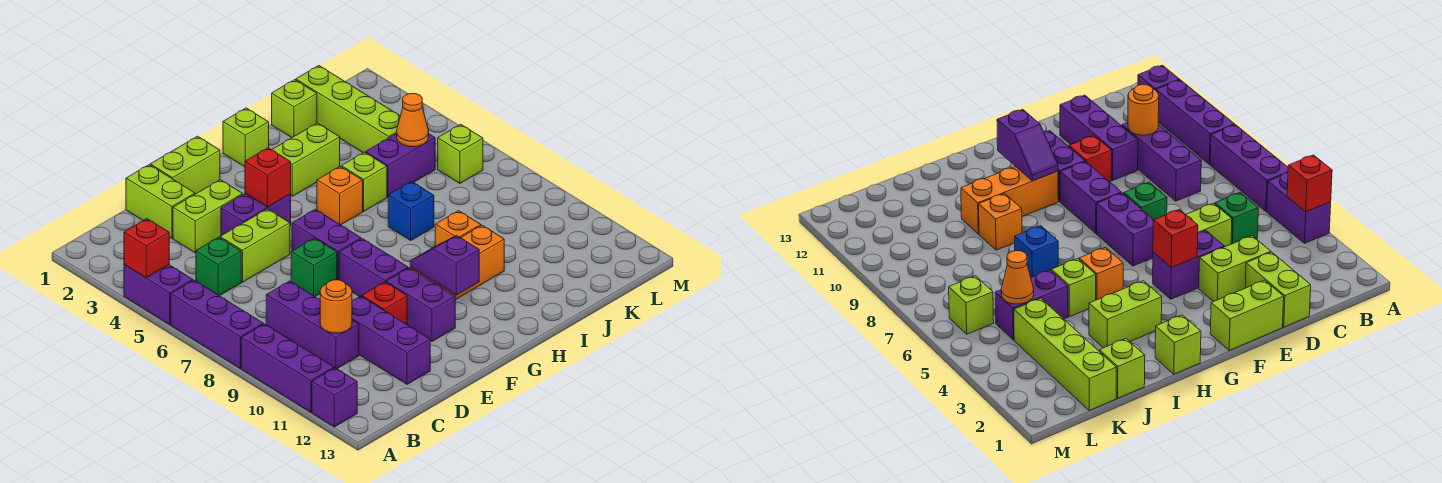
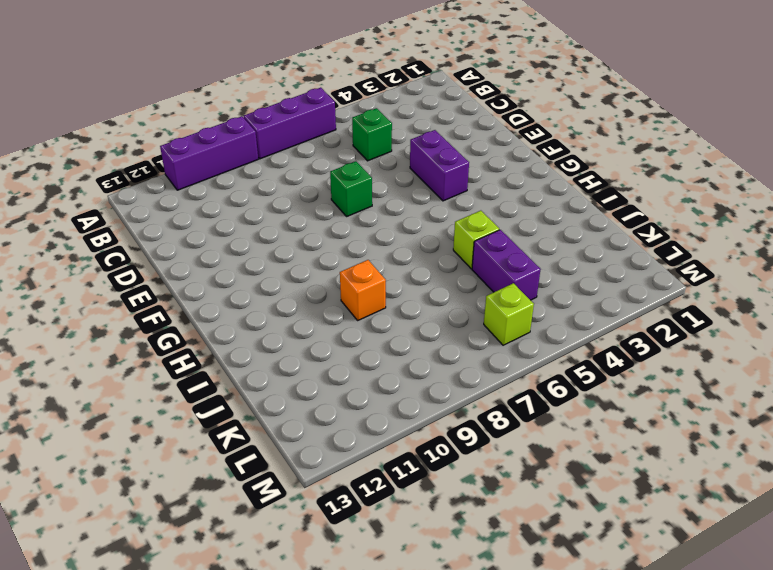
none -> purple brick A4:A5 level 1
none -> purple brick A12 level 1
none -> purple brick C8:C10 level 1
none -> lime brick D1:D2 level 1

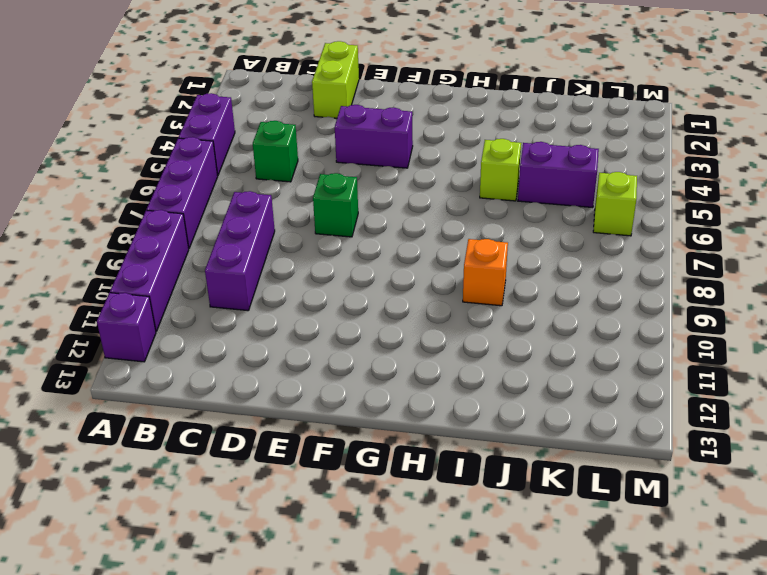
none -> lime brick D3:E3 level 1
none -> lime brick D5:E5 level 1
none -> purple brick D10:D12 level 1
none -> lime brick E1:F1 level 1

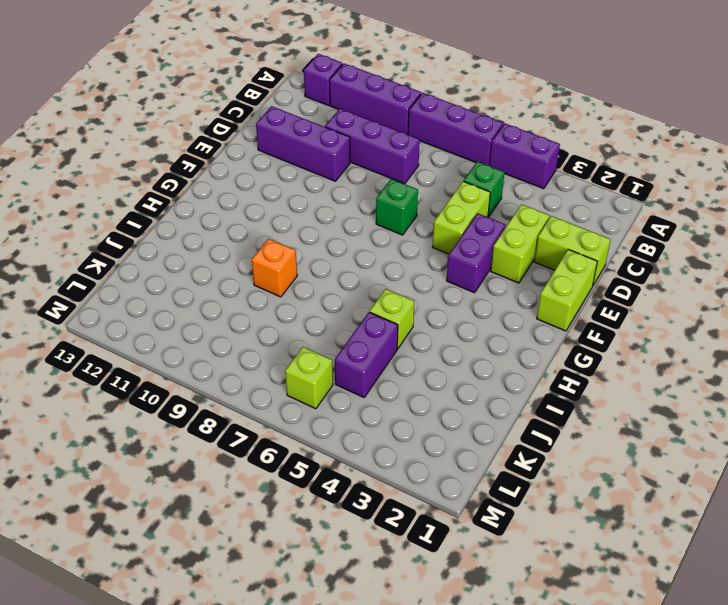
none -> red brick E10 level 1
none -> purple brick F6:F7 level 1
none -> purple brick F8:F9 level 1
none -> purple brick F10:F11 level 1

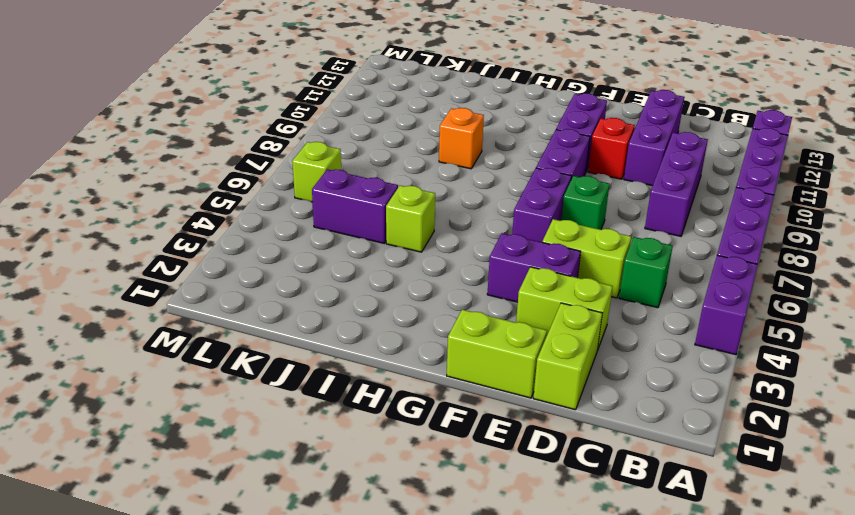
none -> orange brick G10:I10 level 1
none -> lime brick H1 level 1
none -> lime brick H3:I3 level 1
none -> orange brick H5 level 1

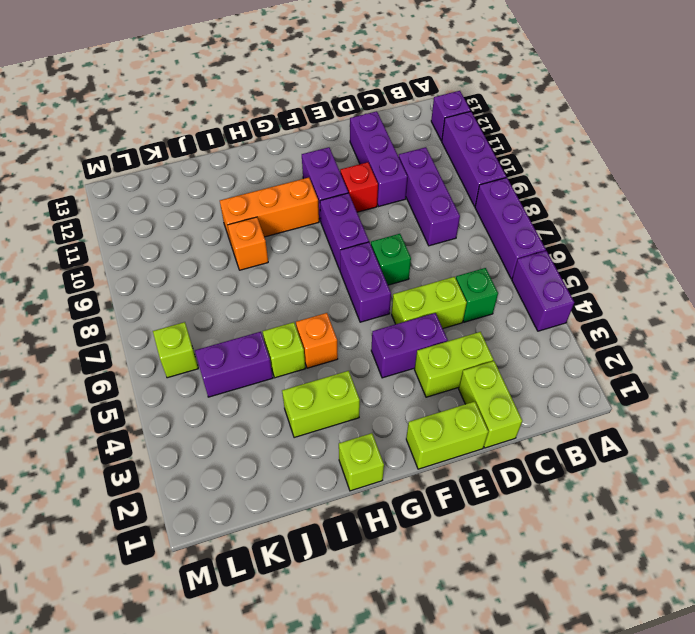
none -> blue brick I7 level 1
none -> lime brick J1 level 1
none -> lime brick K1:K4 level 1
none -> red brick A4 level 2

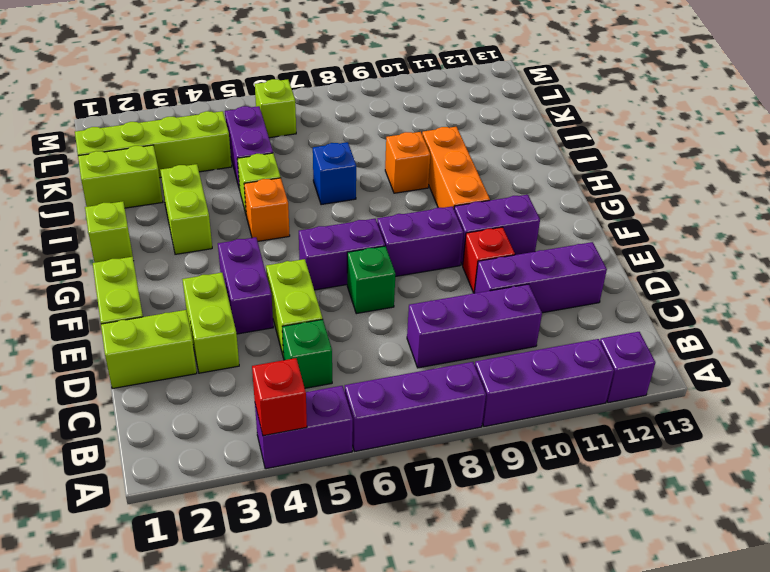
lime brick J1:J2 level 1 -> lime brick J1 level 1
none -> orange round brick C10 level 2
none -> red brick F4 level 2
none -> purple slope G10:G11 level 2 top 11
none -> orange cone K5 level 2

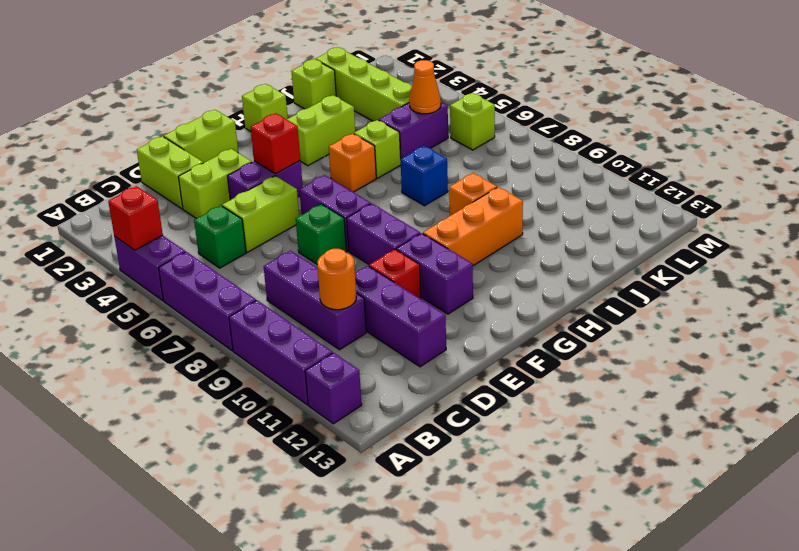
none -> purple slope G10:G11 level 2 top 11

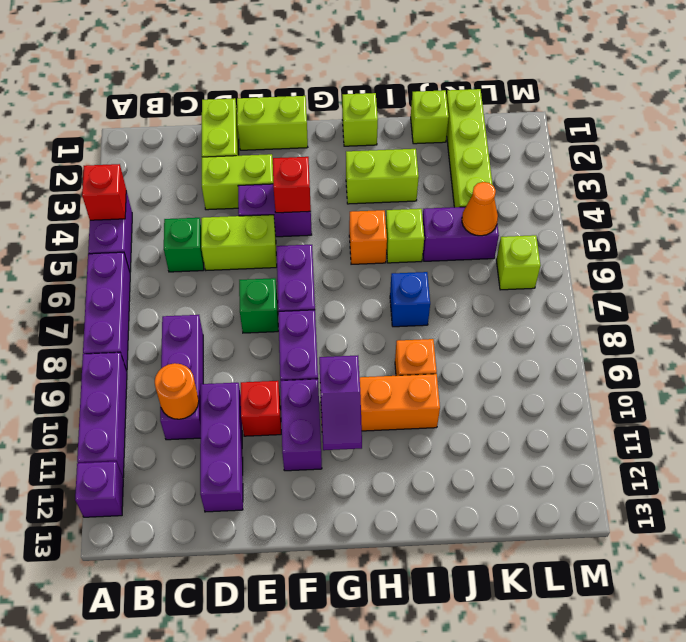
purple slope G10:G11 level 2 top 10 -> purple slope G10:G11 level 2 top 11

